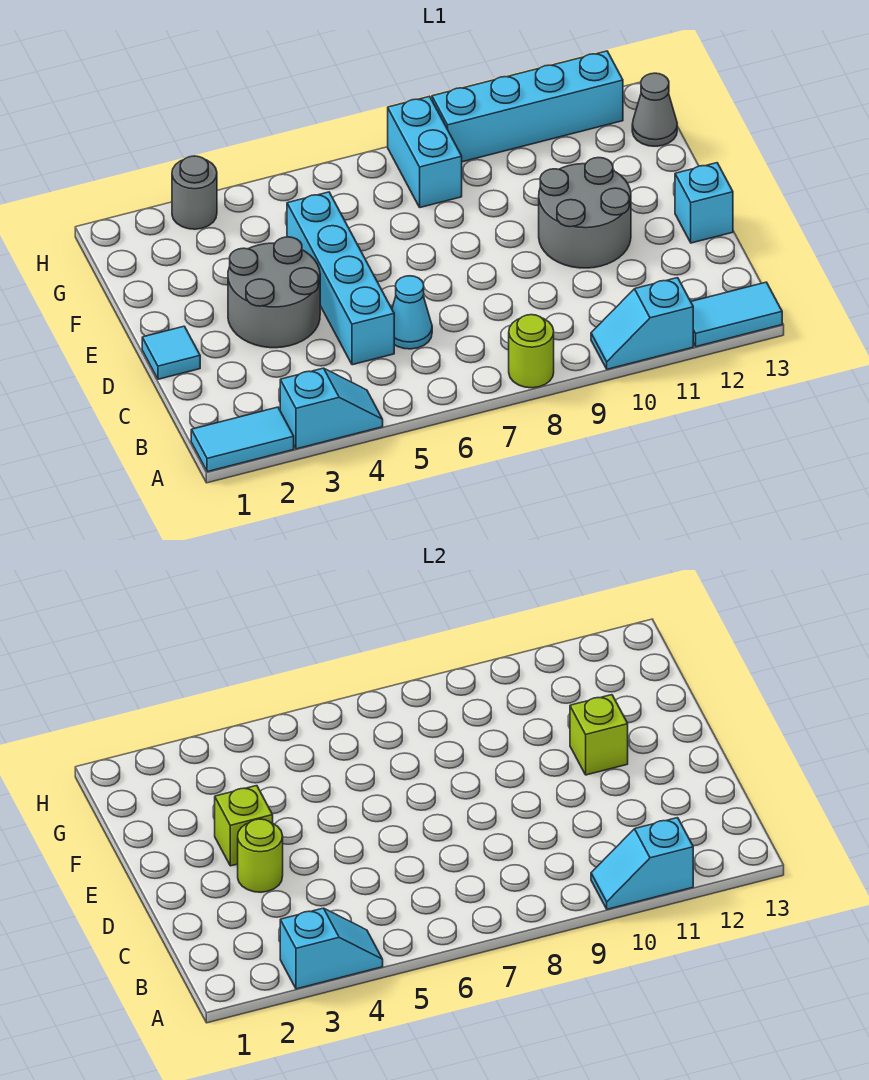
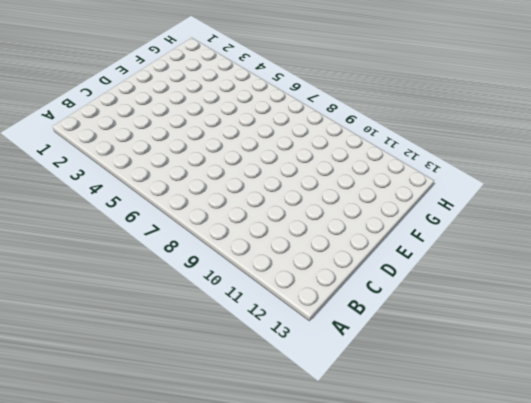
none -> cyan tile A1:A2 level 1
none -> cyan slope A3:A4 level 1 top 3
none -> lime round brick A8 level 1

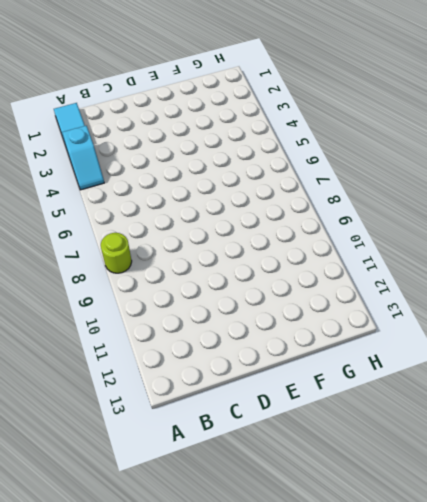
none -> cyan slope A10:A11 level 1 top 11
none -> cyan tile A12:A13 level 1
none -> cyan brick C5:F5 level 1

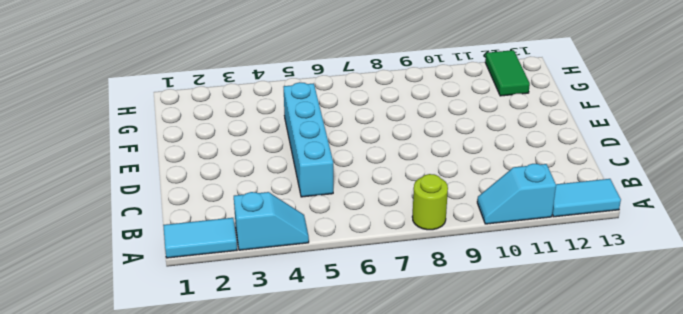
green tile G12:H12 level 1 -> cyan brick H9:H12 level 1
none -> cyan cone C6 level 1
none -> cyan tile D1 level 1
none -> grey round brick D3:E4 level 1

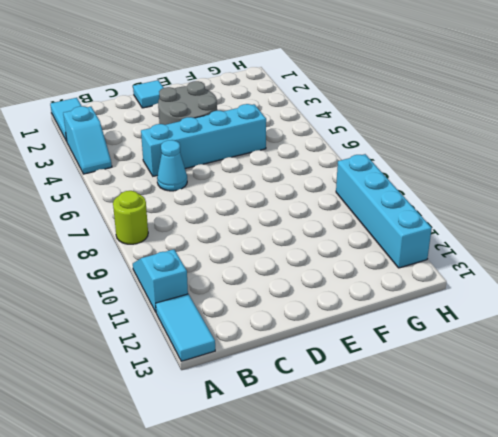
none -> grey round brick D10:E11 level 1
none -> cyan brick D13 level 1
none -> cyan brick G8:H8 level 1

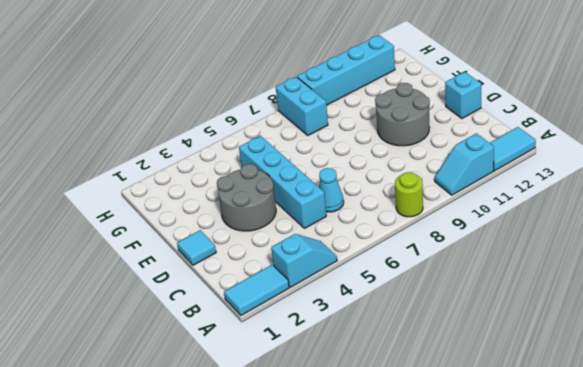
none -> grey cone G13 level 1
none -> grey round brick H3 level 1
none -> cyan slope A3:A4 level 2 top 3

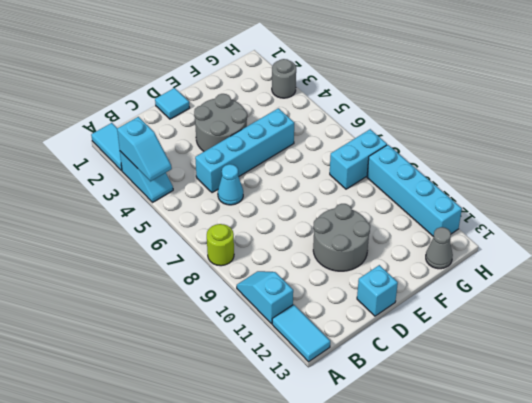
none -> cyan slope A10:A11 level 2 top 11
none -> lime round brick D3 level 2
none -> lime brick E3 level 2

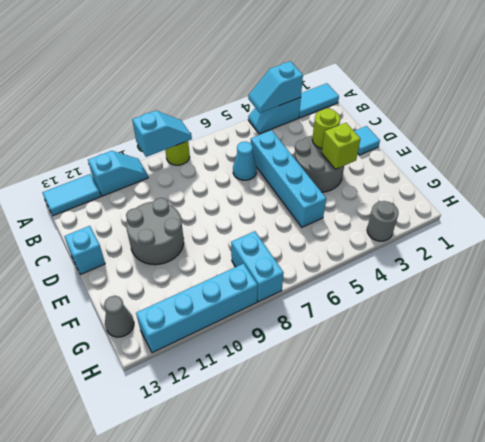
cyan slope A8:A9 level 2 top 9 -> cyan slope A10:A11 level 2 top 11
none -> lime brick E11 level 2

